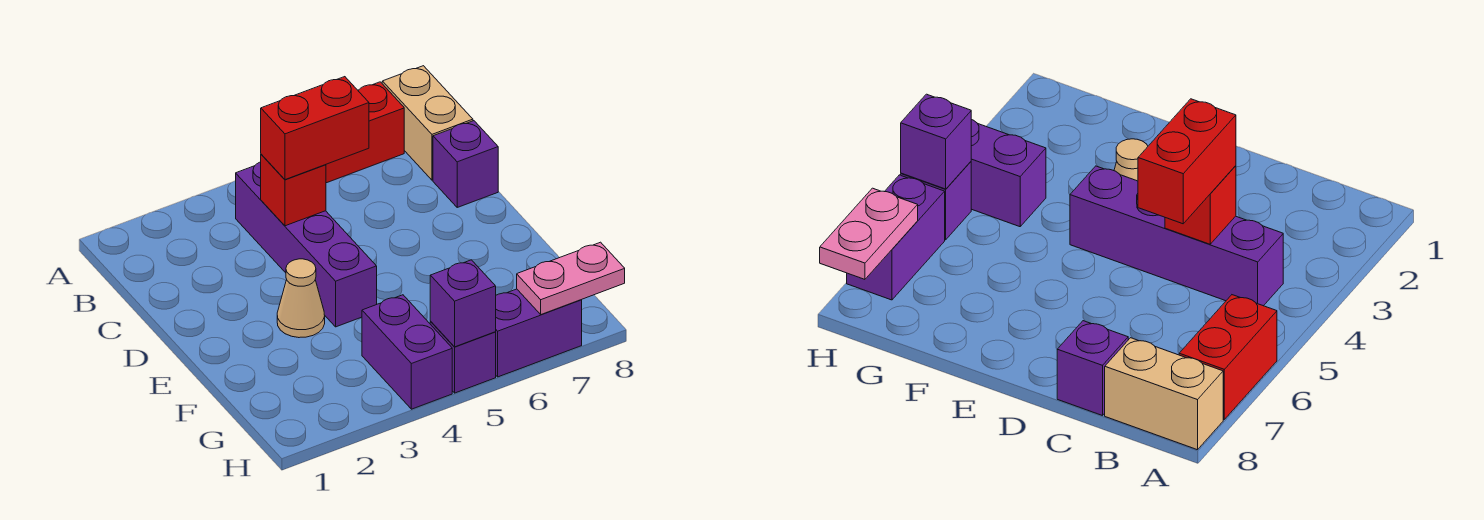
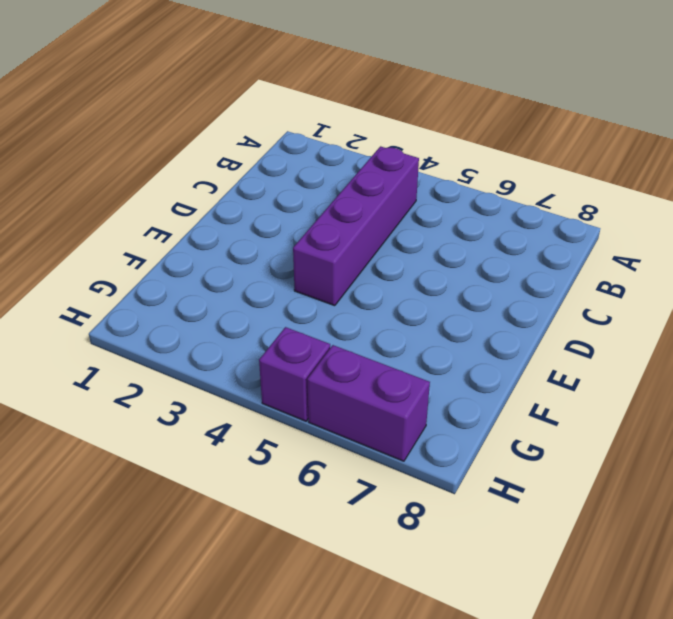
none -> red brick A6:A7 level 1
none -> tan brick A8:B8 level 1
none -> purple brick C8 level 1

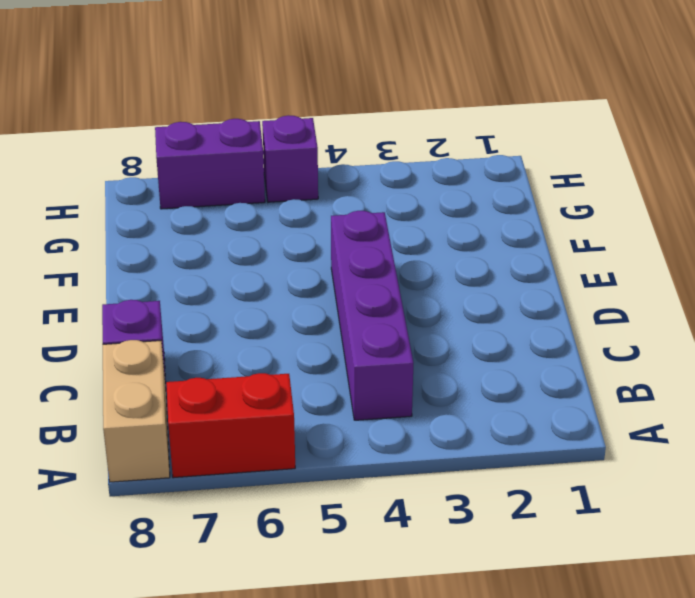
none -> tan cone E3 level 1
none -> purple brick G4:H4 level 1
none -> red brick C4 level 2

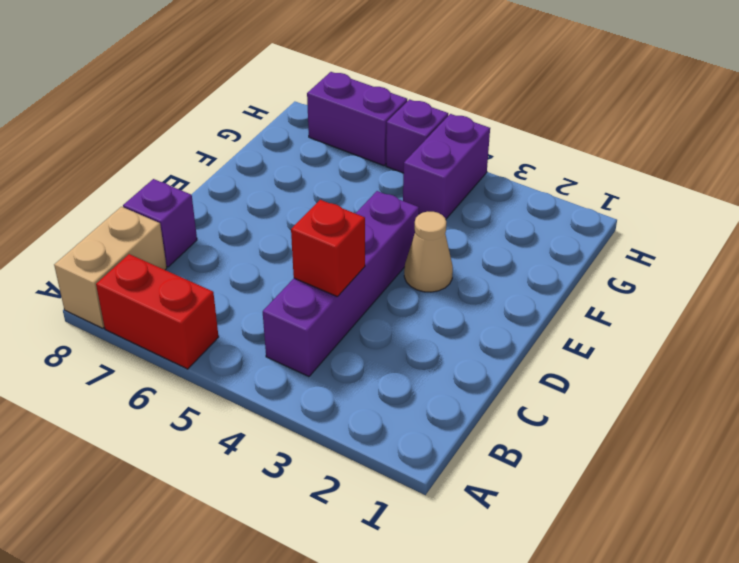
none -> purple brick H5 level 2
none -> pink plate H7:H8 level 2
none -> red brick C4:C5 level 3

